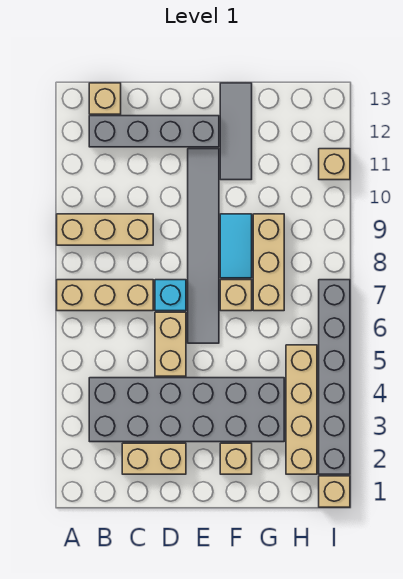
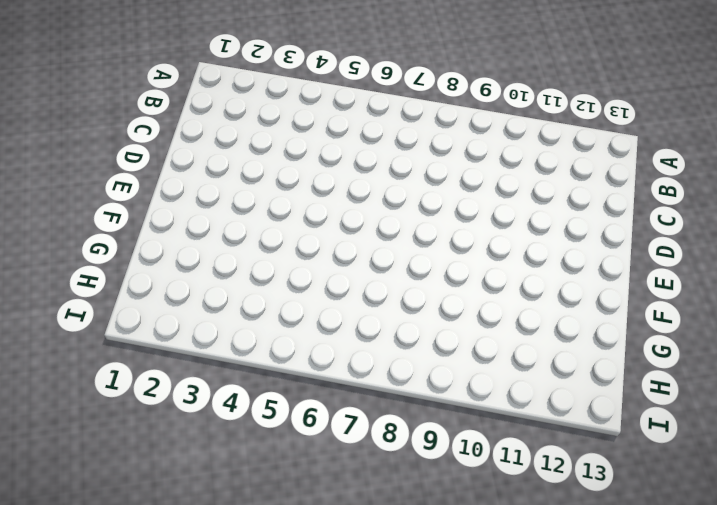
none -> tan brick A7:C7 level 1
none -> tan brick A9:C9 level 1
none -> grey brick B3:G4 level 1

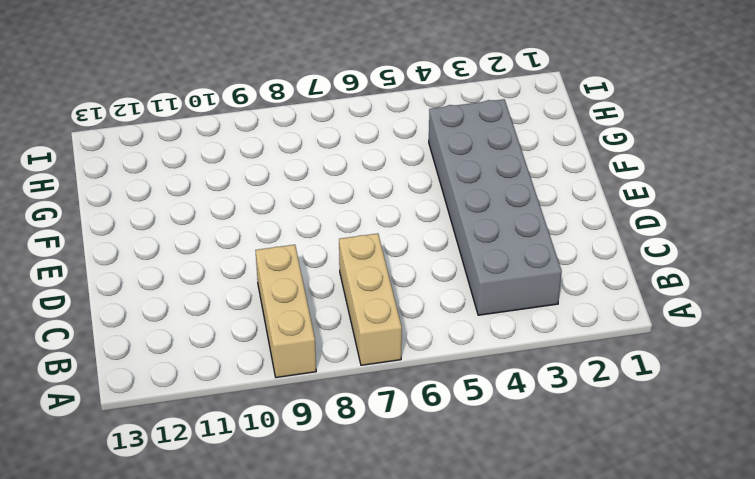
none -> grey brick B12:E12 level 1
none -> tan brick B13 level 1
none -> tan brick C2:D2 level 1

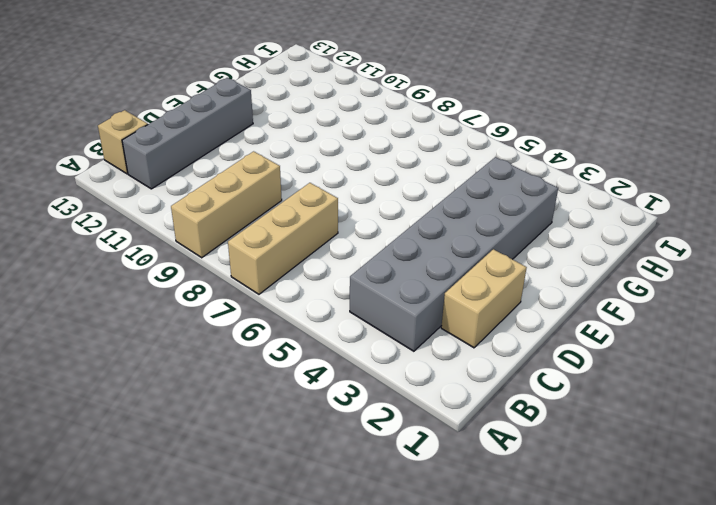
none -> tan brick D5:D6 level 1
none -> cyan brick D7 level 1
none -> grey tile E6:E11 level 1

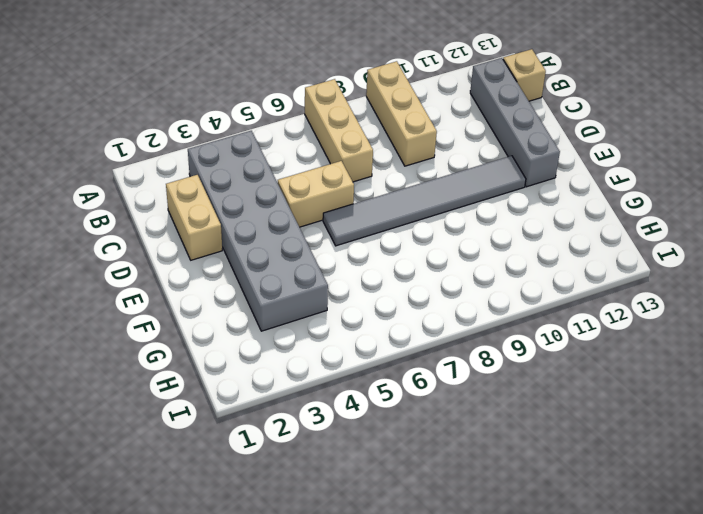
none -> cyan brick D7 level 1
none -> tan brick F2 level 1
none -> tan brick F7 level 1

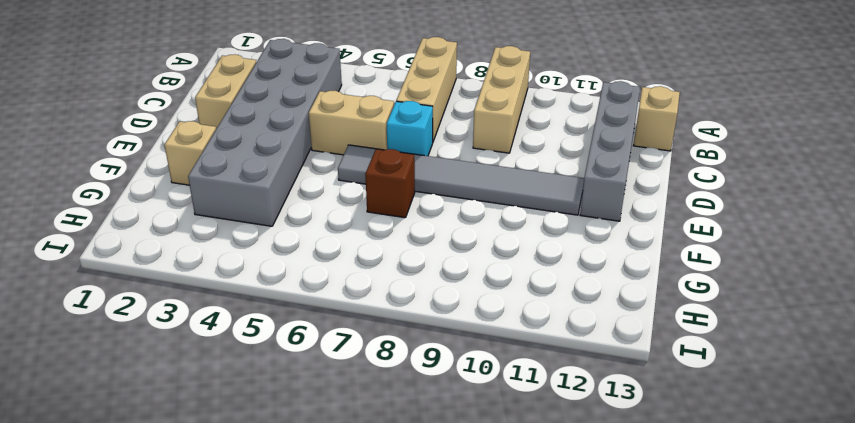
brown brick F7 level 1 -> tan brick F7 level 1
none -> cyan tile F8:F9 level 1
none -> grey tile F11:F13 level 1
none -> tan brick G7:G9 level 1

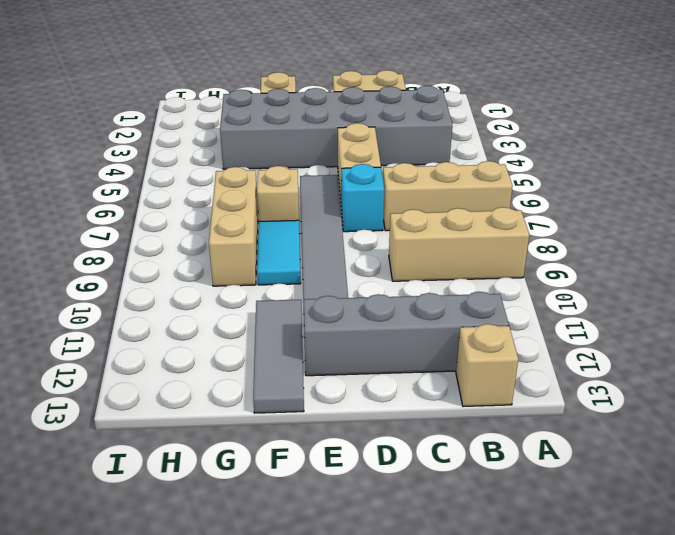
none -> tan brick H2:H5 level 1
none -> tan brick I1 level 1
none -> grey brick I2:I7 level 1

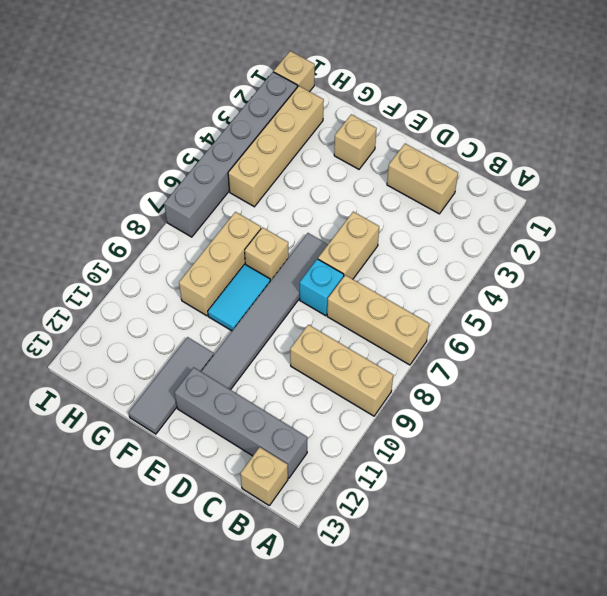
none -> grey brick B3:G4 level 1
none -> tan brick I11 level 1

